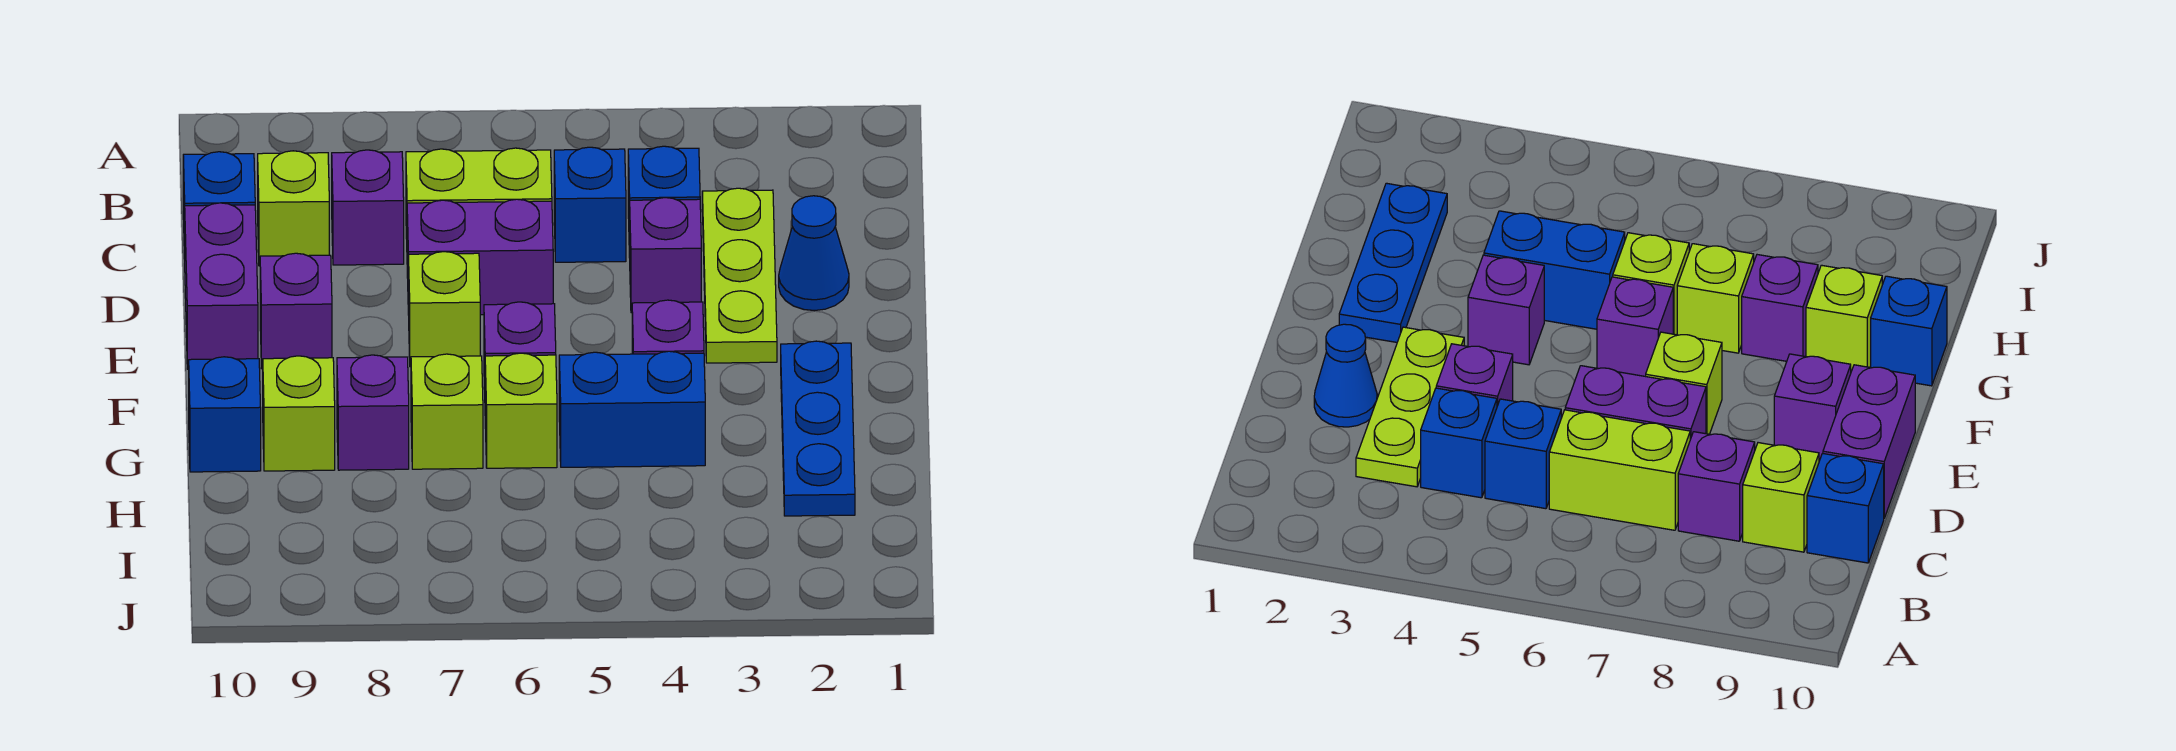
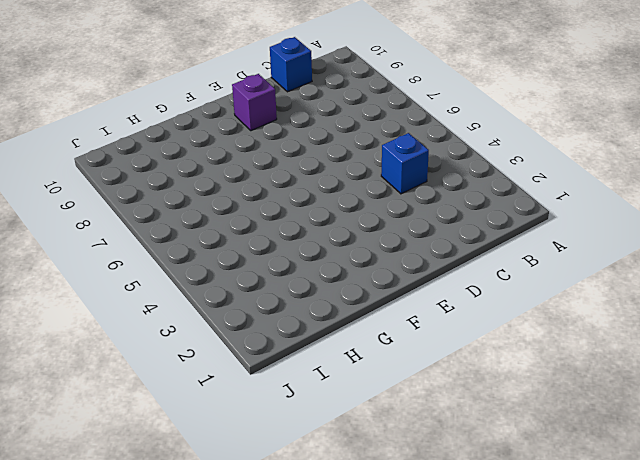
none -> lime plate C3:E3 level 1
none -> blue brick C5 level 1
none -> lime brick C6:C7 level 1

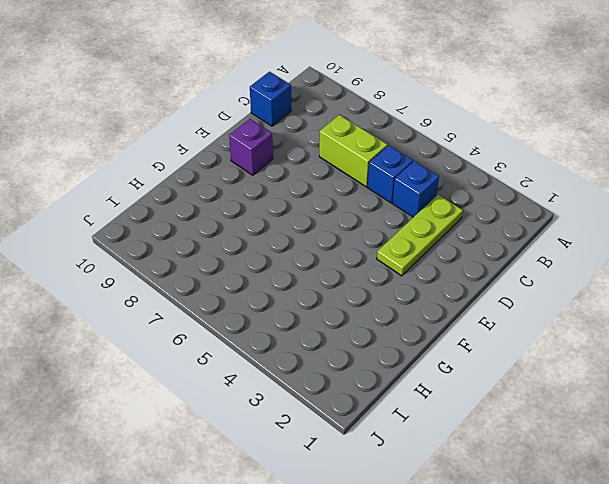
none -> purple brick C8 level 1
none -> lime brick C9 level 1
none -> blue cone D2 level 1

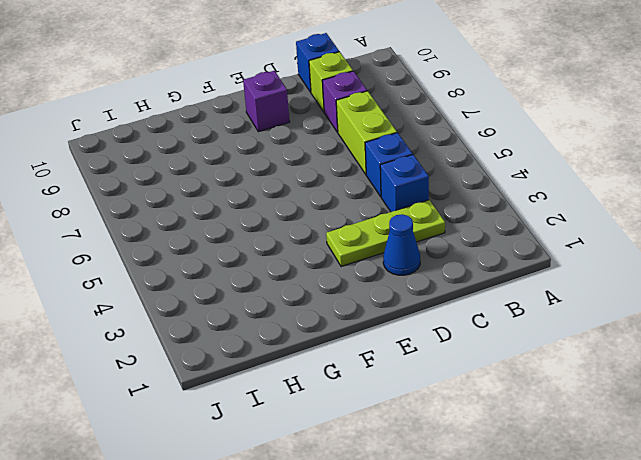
none -> purple brick D4 level 1
none -> purple brick D6:D7 level 1
none -> purple brick D10:E10 level 1

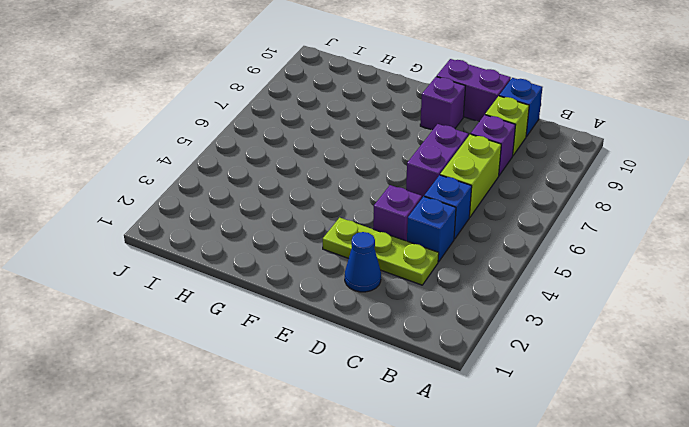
none -> lime brick E7 level 1
none -> blue plate F2:H2 level 1
none -> purple brick F4 level 1

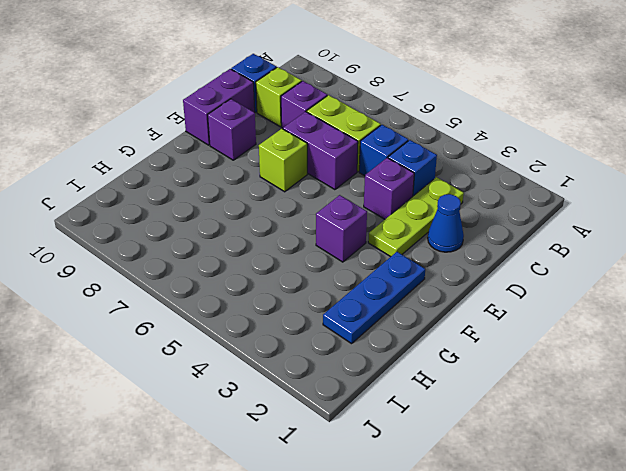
none -> purple brick F6 level 1
none -> blue brick G4:G5 level 1
none -> lime brick G6 level 1

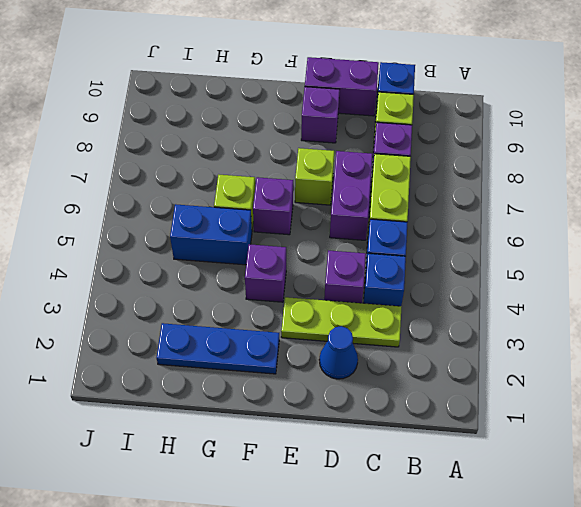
blue brick G5:H5 level 1 -> blue brick G4:G5 level 1
none -> lime brick G7 level 1
none -> purple brick G8 level 1
none -> lime brick G9 level 1

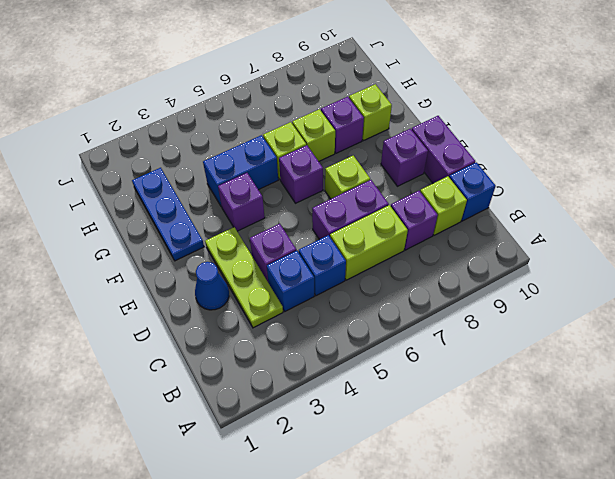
none -> blue brick G10 level 1

